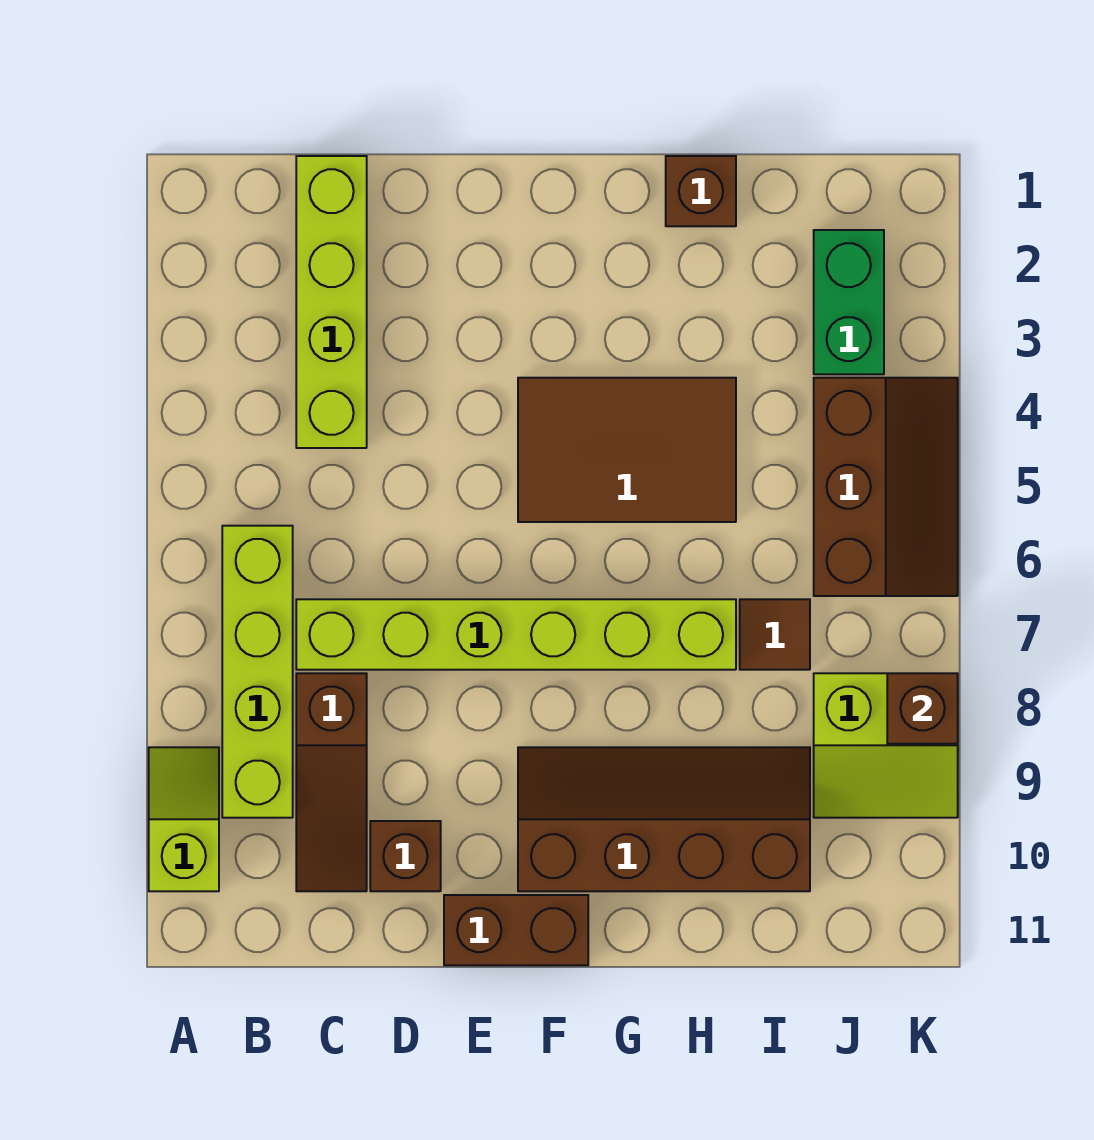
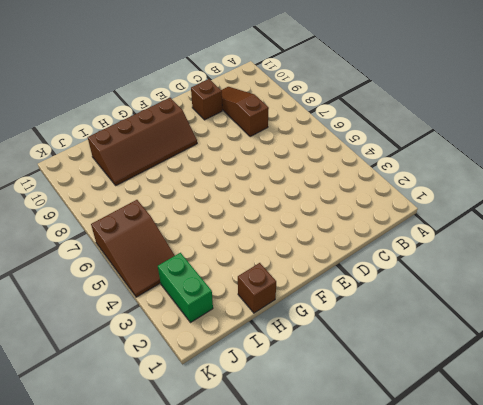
brown slope J4:K6 level 1 top 6 -> brown slope J4:K6 level 1 top J
none -> lime slope A9:A10 level 1 top 10
none -> lime brick B6:B9 level 1
none -> lime brick C1:C4 level 1

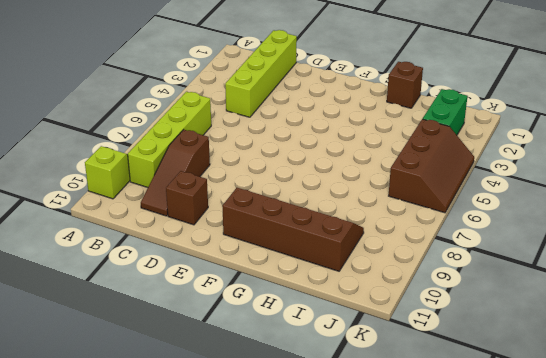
none -> lime brick C7:H7 level 1
none -> brown brick E11:F11 level 1
none -> brown tile F4:H5 level 1

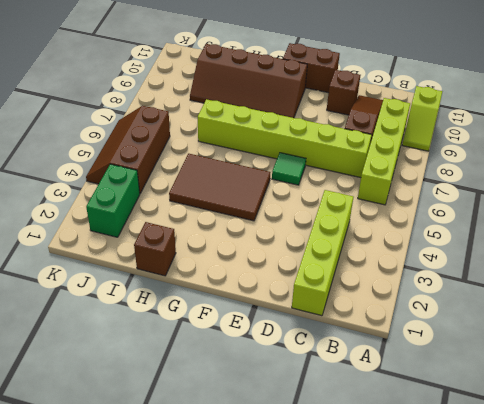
green tile E6 level 1 -> none
none -> brown tile I7 level 1
none -> lime slope J8:K9 level 1 top 8
none -> brown brick K8 level 2

